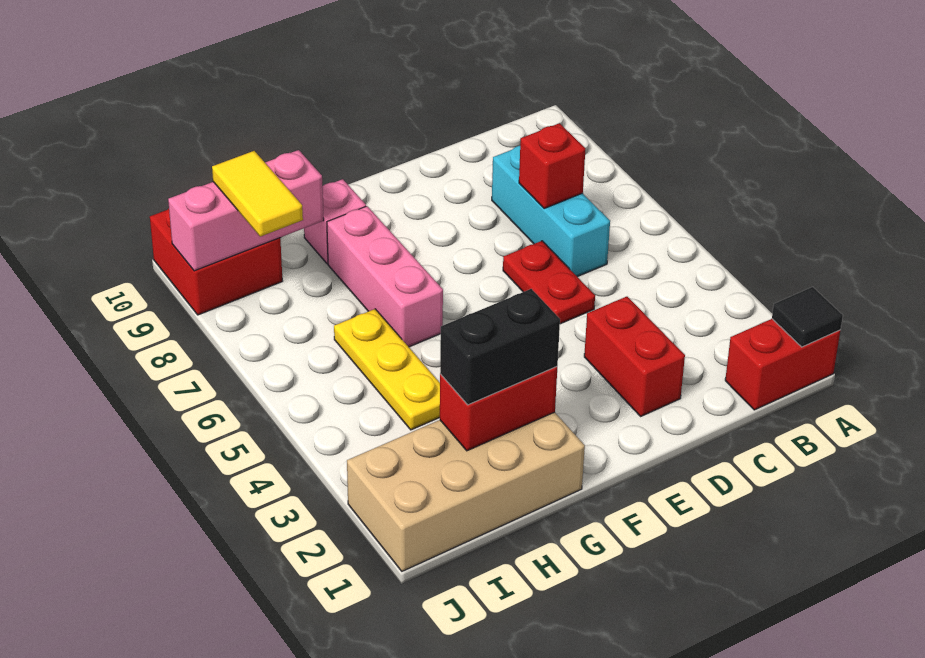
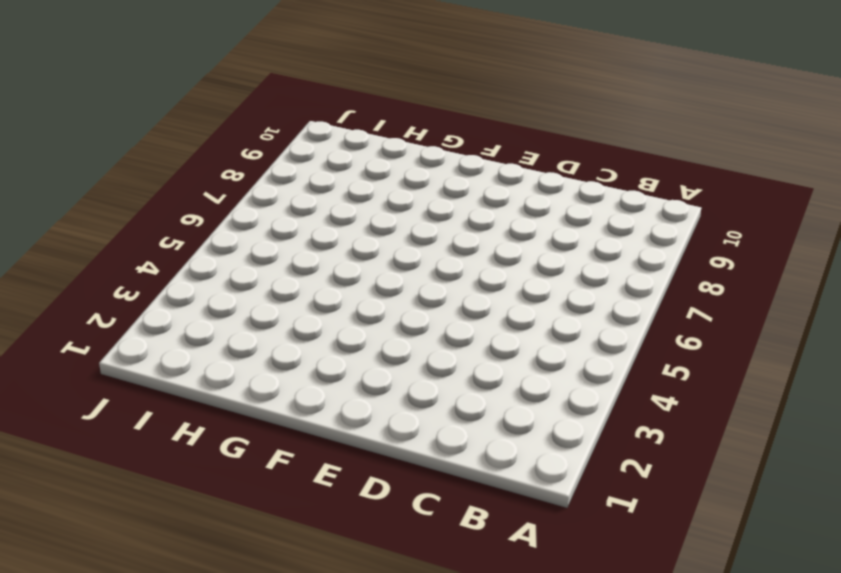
none -> red brick A1:B1 level 1
none -> cyan brick C6:C8 level 1
none -> red brick D2:D3 level 1

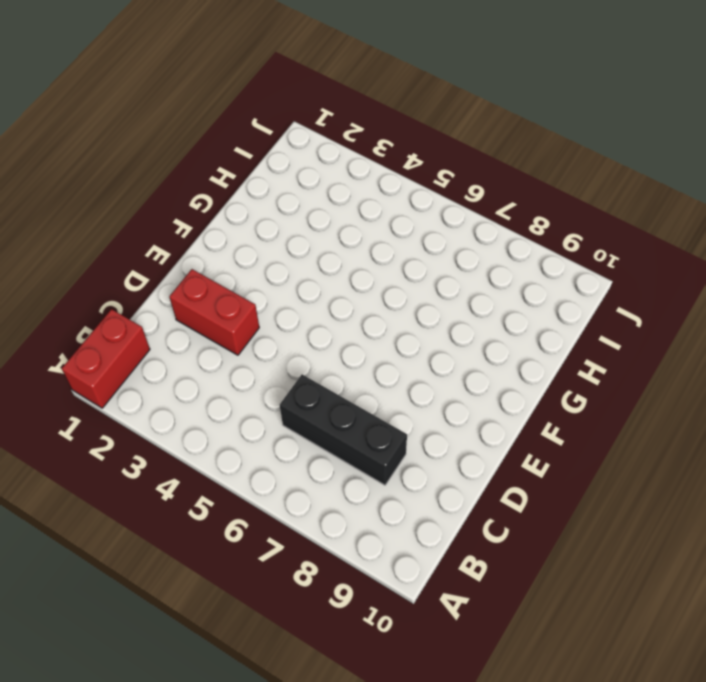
black brick C6:C8 level 1 -> cyan brick C6:C8 level 1
none -> red plate D5:D6 level 1
none -> tan brick G1:J2 level 1
none -> pink brick G6:G8 level 1

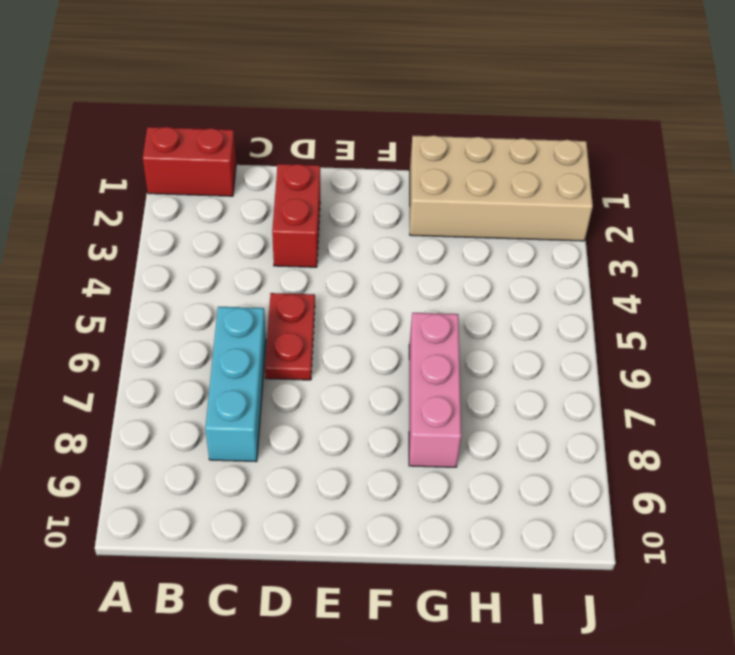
none -> pink brick G9 level 1
none -> yellow plate H4:H6 level 1
none -> red brick I9:J10 level 1

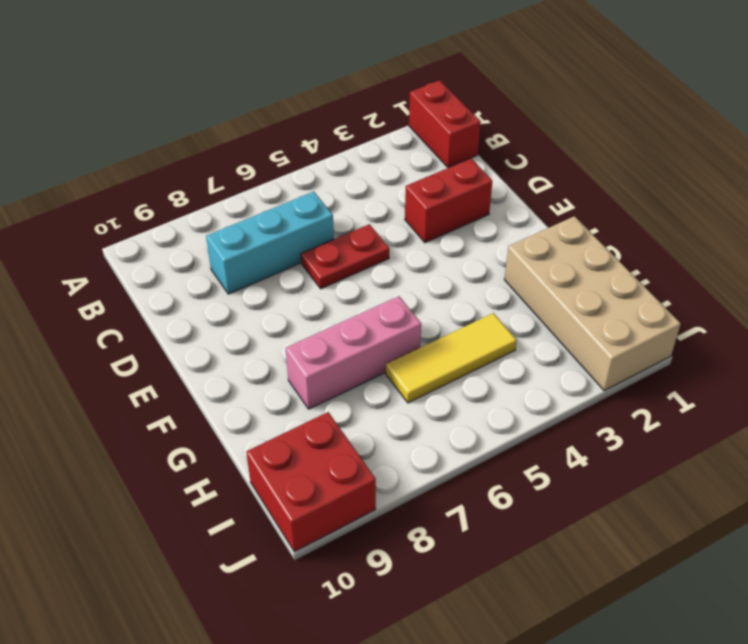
yellow tile H4:H6 level 1 -> yellow plate H4:H6 level 1
none -> pink brick G9 level 1
none -> black tile A1 level 2
none -> red brick C7 level 2

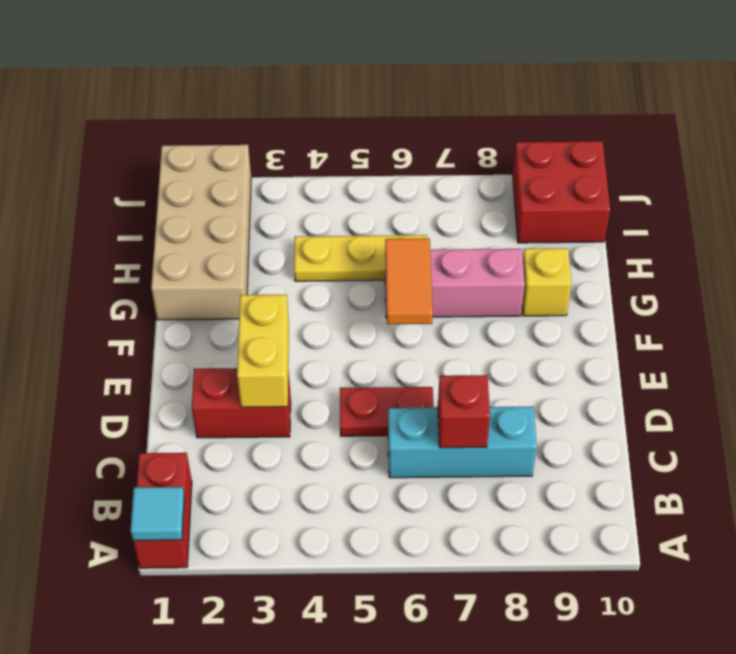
cyan tile A1 level 2 -> black tile A1 level 2
yellow brick D3:E3 level 2 -> none
orange tile F6:G6 level 2 -> none
yellow brick G9 level 1 -> pink brick G9 level 1
none -> red brick G2:H2 level 2
none -> pink brick H9:J9 level 2
none -> black brick G2:H2 level 3

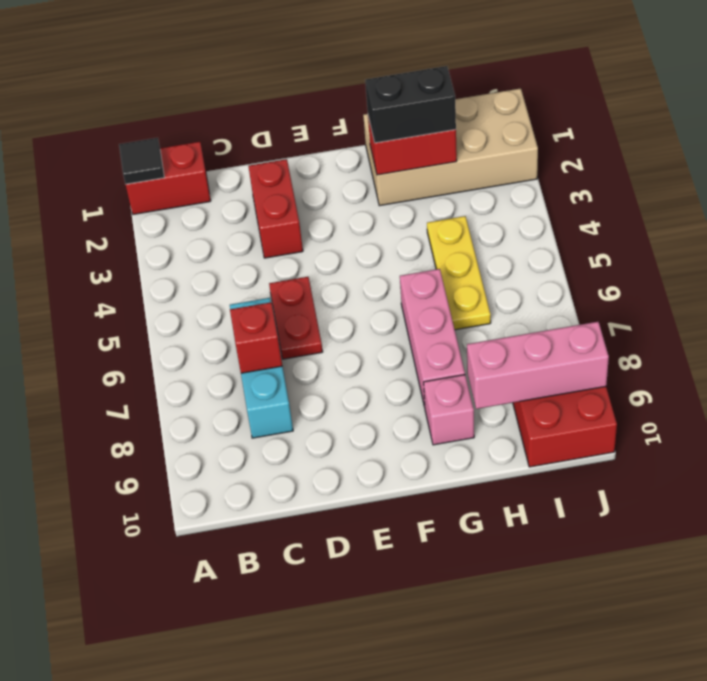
none -> yellow tile I8:I9 level 3

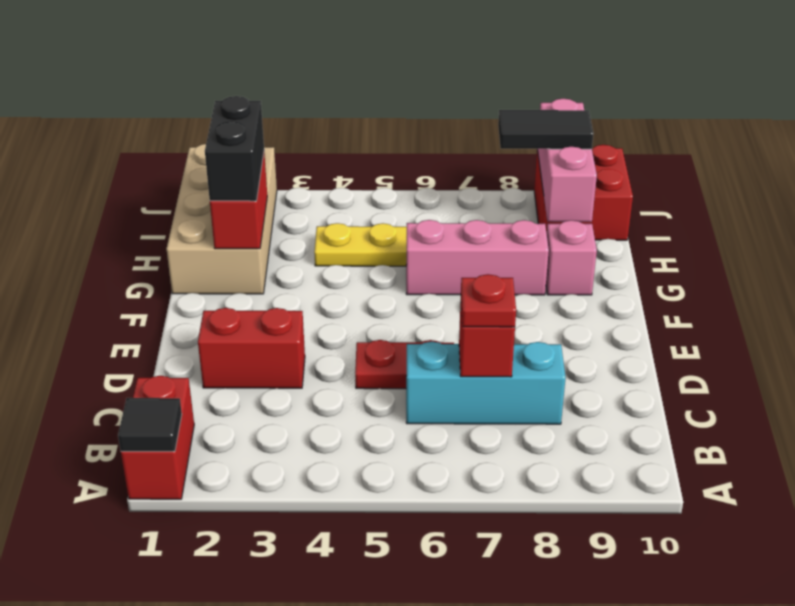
red plate C7 level 3 -> none
black tile I8:I9 level 3 -> yellow tile I8:I9 level 3

